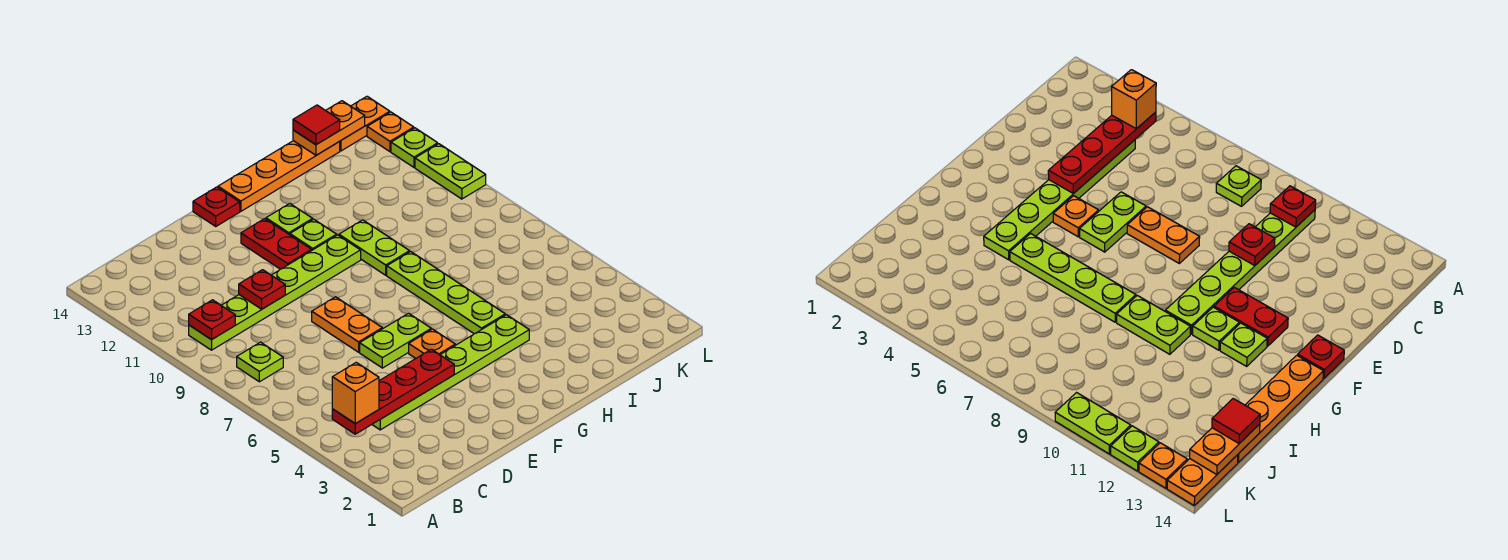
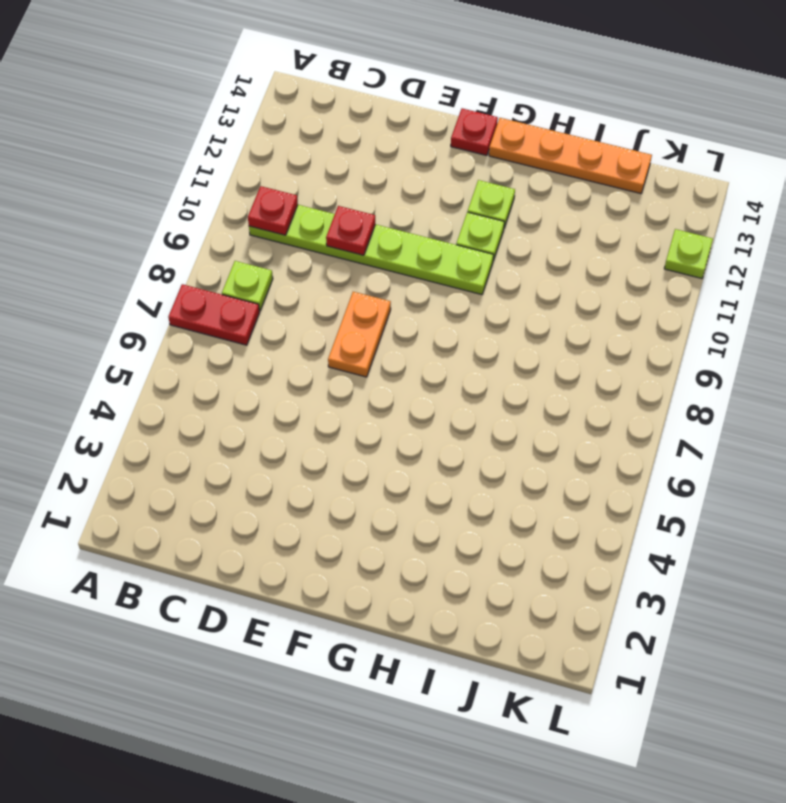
red plate A7:B7 level 1 -> red plate F11:F12 level 1
none -> lime plate C4:H4 level 1
none -> lime plate E6:F6 level 1
none -> orange plate F5 level 1

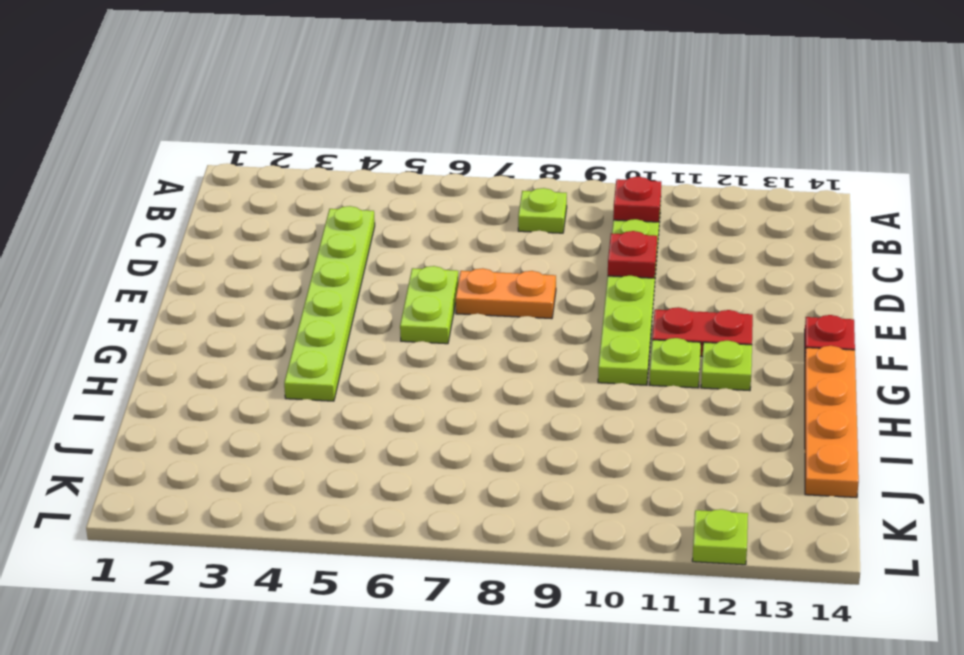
none -> orange plate F5 level 1
none -> lime plate H5:H8 level 1
none -> lime plate H9:H10 level 1

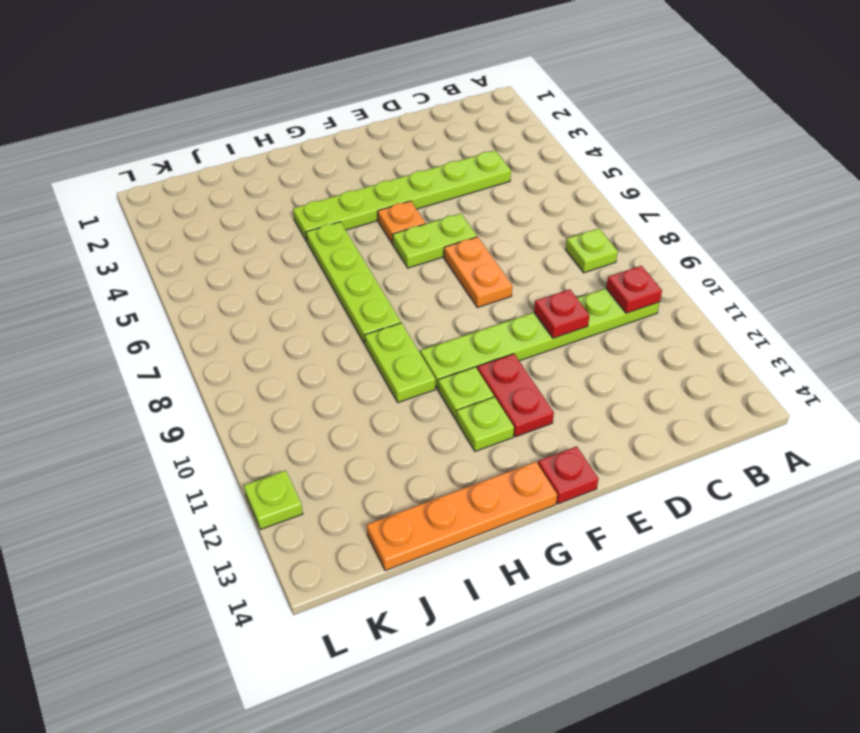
none -> orange plate K14:L14 level 1
none -> lime plate L10:L11 level 1
none -> orange plate L13 level 1

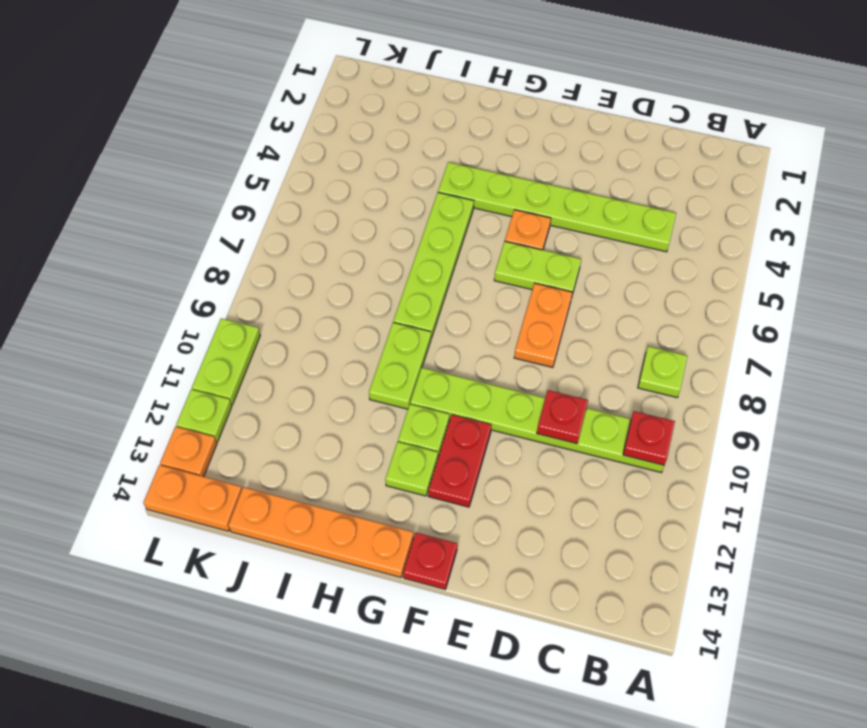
none -> red plate B4:E4 level 2
none -> orange plate J14:K14 level 2
none -> orange brick B4 level 3

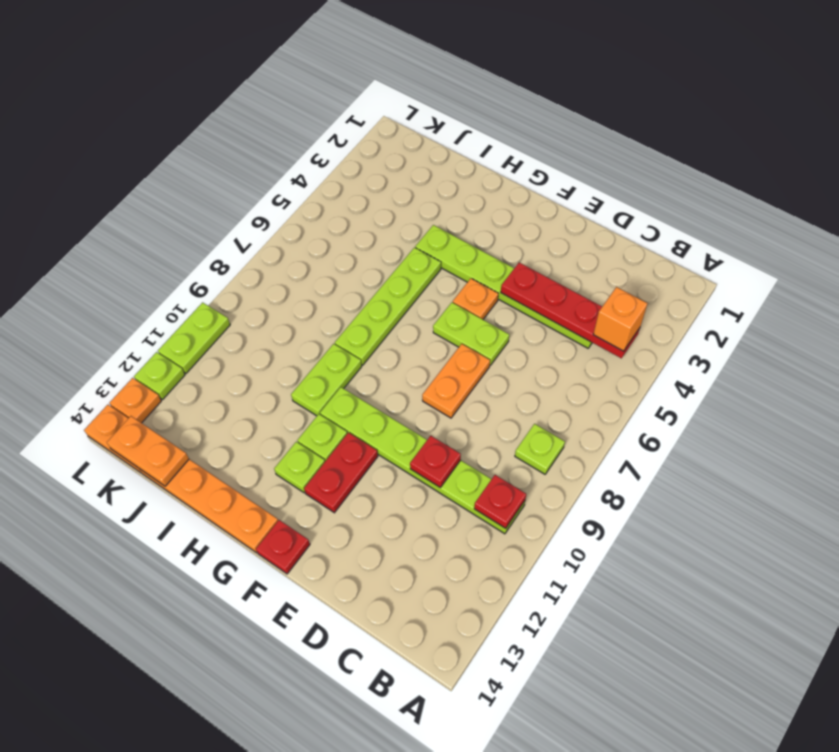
none -> red tile J14 level 3

